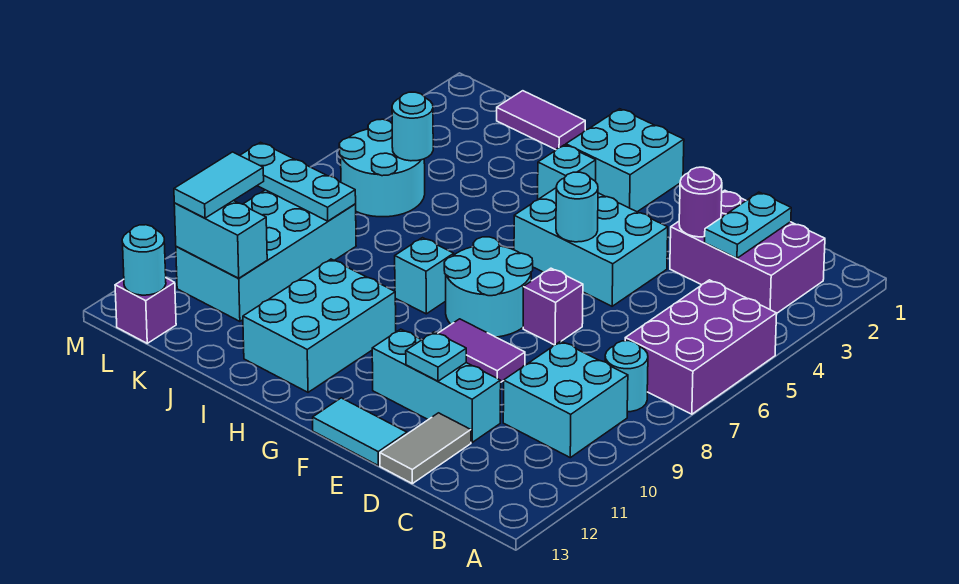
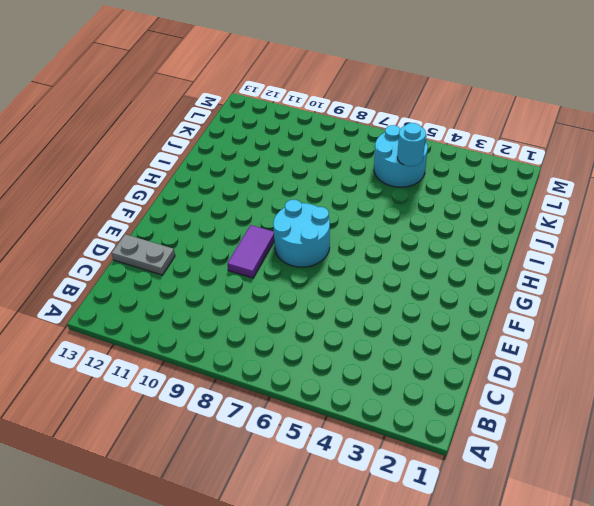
grey plate D12:D13 level 1 -> grey tile D12:D13 level 1
none -> purple brick A5:B7 level 1
none -> purple brick B2:D3 level 1
none -> cyan round brick B8 level 1

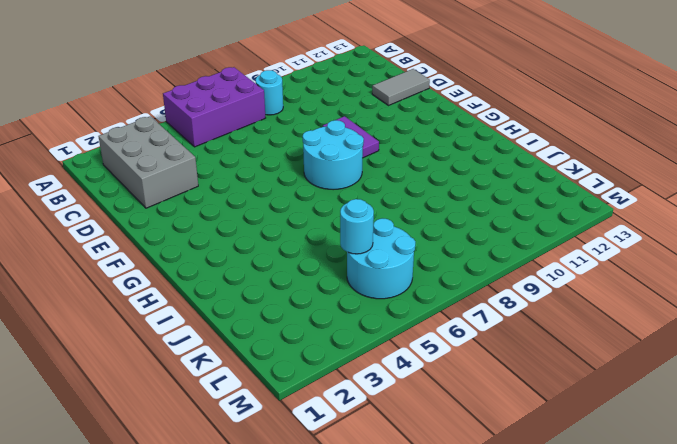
grey brick B2:D3 level 1 -> purple brick B2:D3 level 1
none -> cyan brick B9:C10 level 1
none -> cyan brick D11:F11 level 1
none -> cyan brick E4:G5 level 1

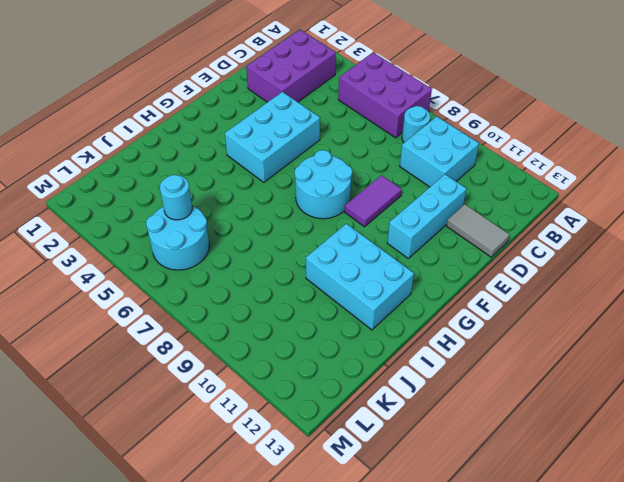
none -> purple brick E7 level 1
none -> cyan tile E13:F13 level 1
none -> cyan brick G1:H2 level 1

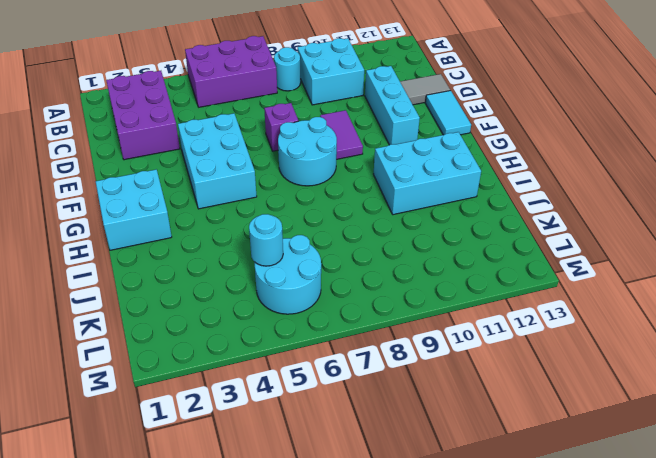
none -> cyan brick H3 level 1
none -> cyan brick H8 level 1
none -> purple tile J1:K1 level 1

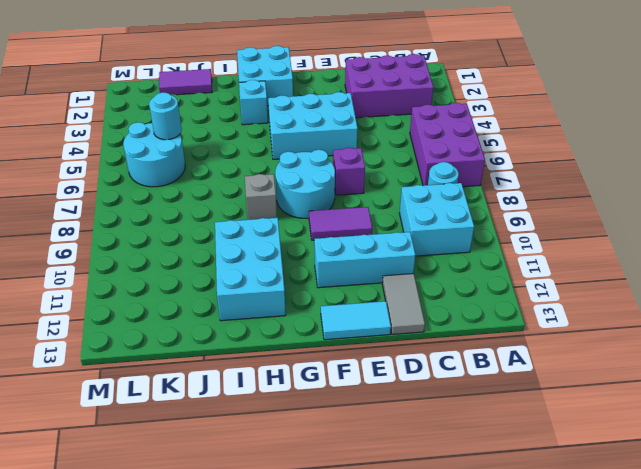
grey brick H8 level 1 -> cyan brick H8 level 1
none -> cyan brick K8:L11 level 1
none -> purple brick L13 level 1
none -> cyan plate C2:C3 level 2

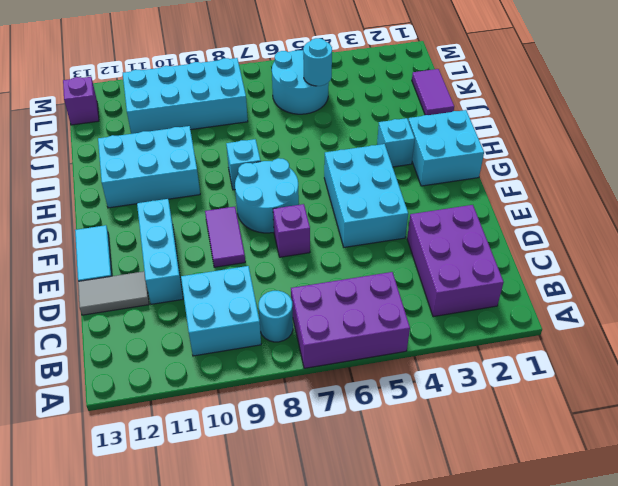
none -> cyan plate C2:C3 level 2
none -> purple round brick D3 level 2
none -> cyan plate E11 level 2

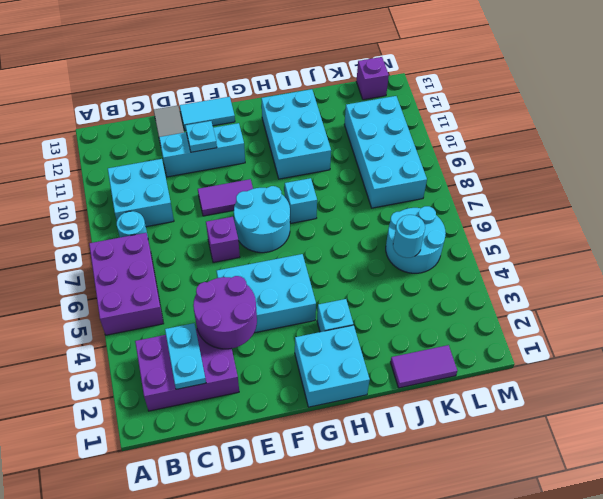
purple round brick D3:E4 level 2 -> purple round brick D3 level 2
none -> cyan round brick F5 level 2
none -> cyan plate K8:M8 level 2
none -> cyan brick K11:L11 level 2

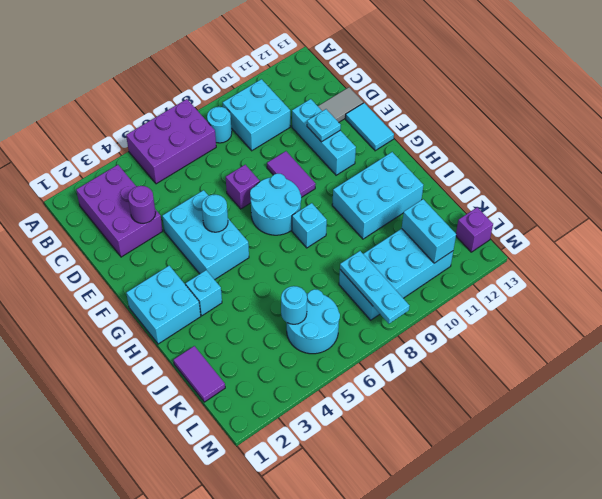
none -> cyan plate C2:C3 level 2
none -> cyan round brick L13 level 2
none -> cyan tile L10:L11 level 3

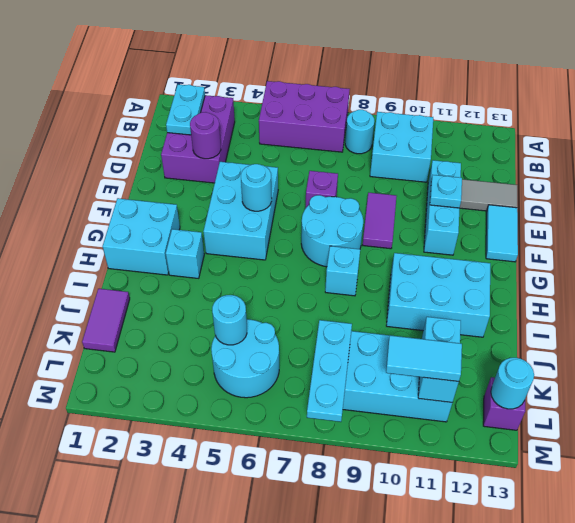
cyan plate B2:C2 level 2 -> cyan plate C2:C3 level 2

